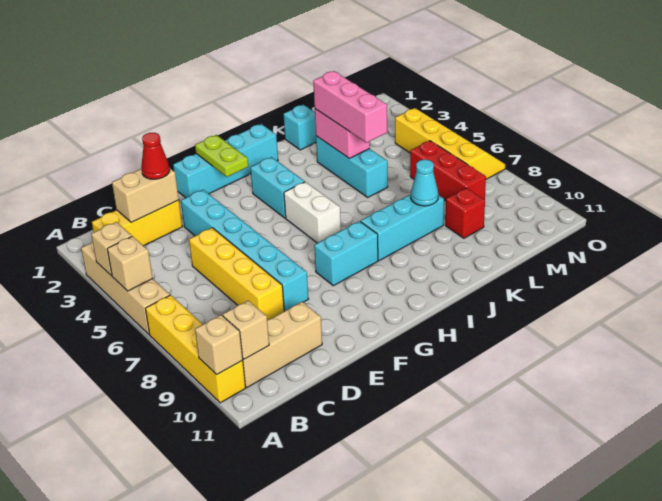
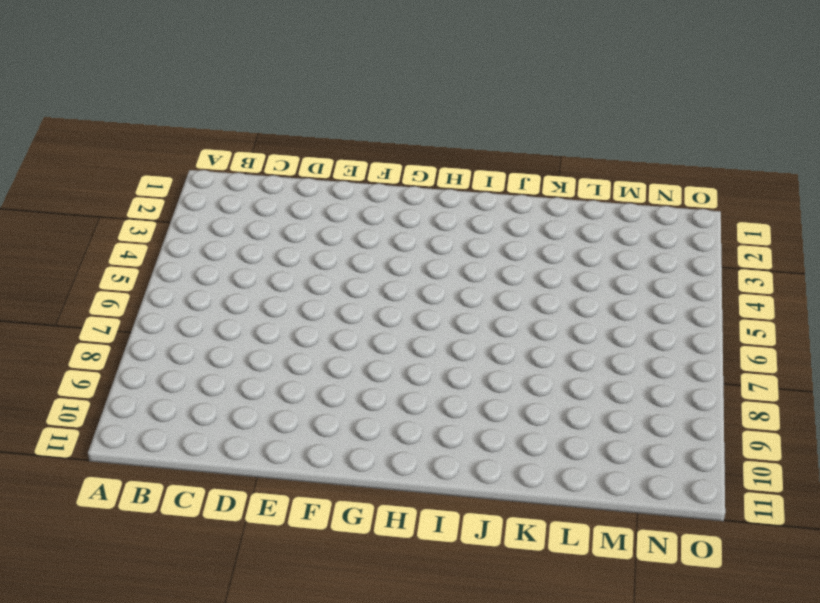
none -> tan brick A3:A6 level 1
none -> yellow brick A7:A10 level 1
none -> yellow brick B2:D2 level 1

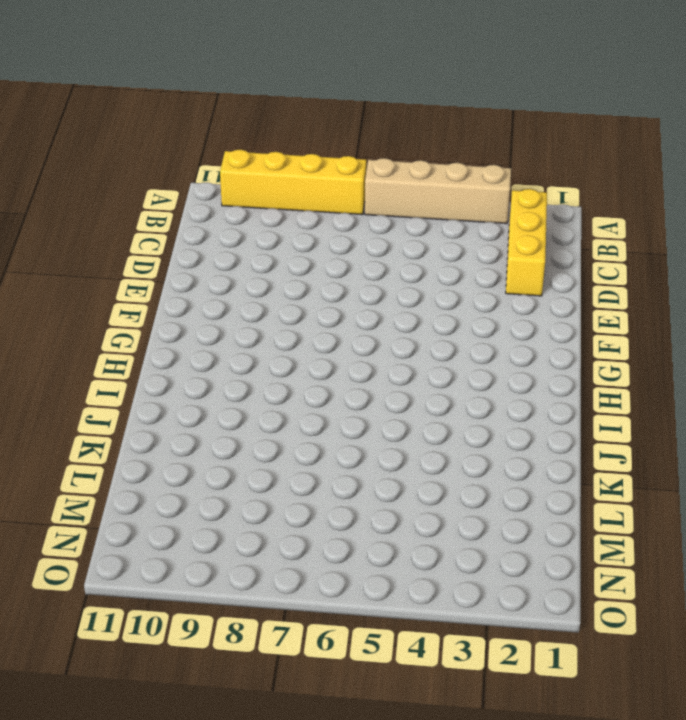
none -> tan brick B10:D10 level 1
none -> yellow brick D5:D8 level 1
none -> cyan brick E3:E8 level 1

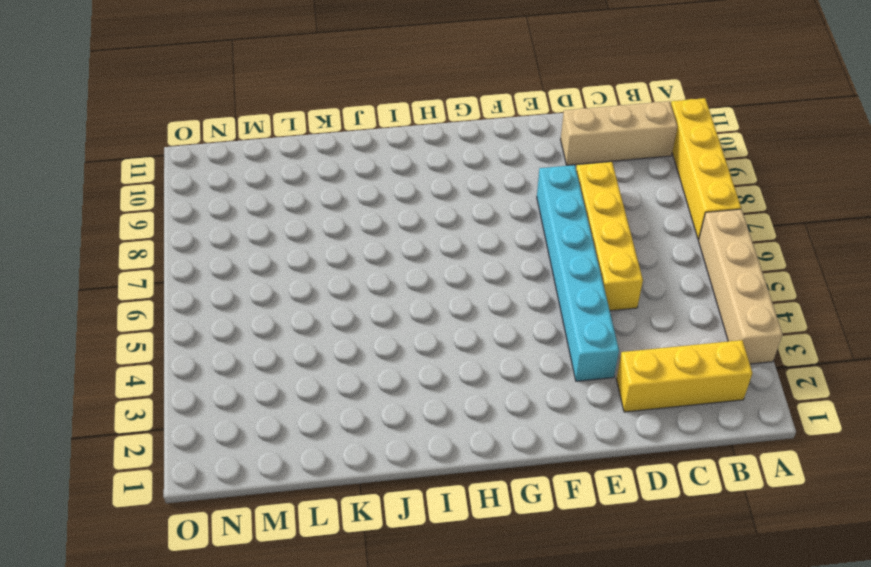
none -> cyan brick F1:I1 level 1
none -> cyan brick G8:H8 level 1
none -> cyan brick H3:H4 level 1

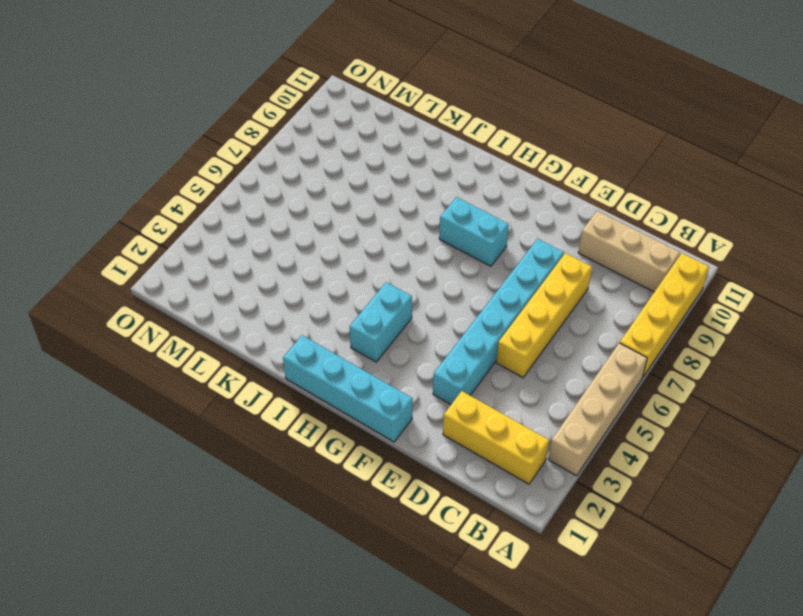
none -> white brick H5:H6 level 1
none -> cyan brick I8:K8 level 1
none -> cyan brick K1 level 1

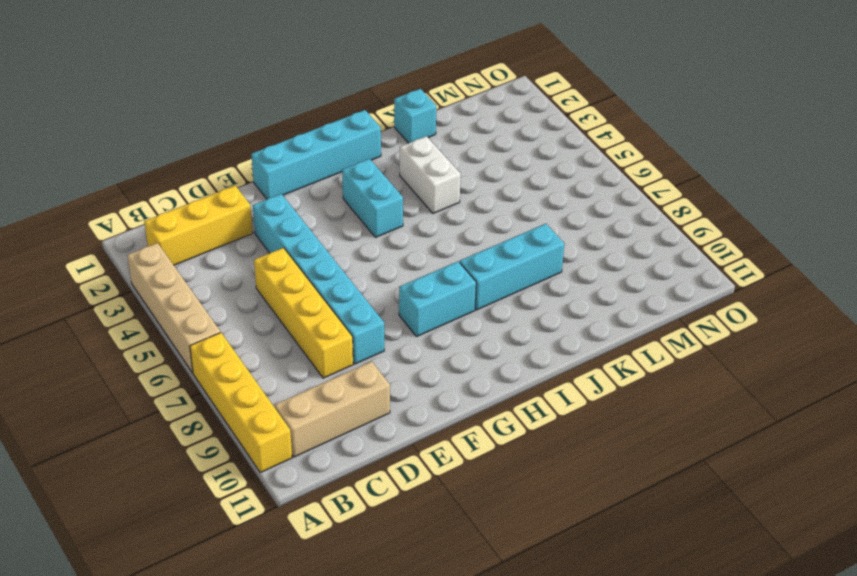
white brick J3:J4 level 1 -> white brick H5:H6 level 1
none -> cyan brick K3:K5 level 1
none -> red brick L9 level 1
none -> red brick M6:M8 level 1

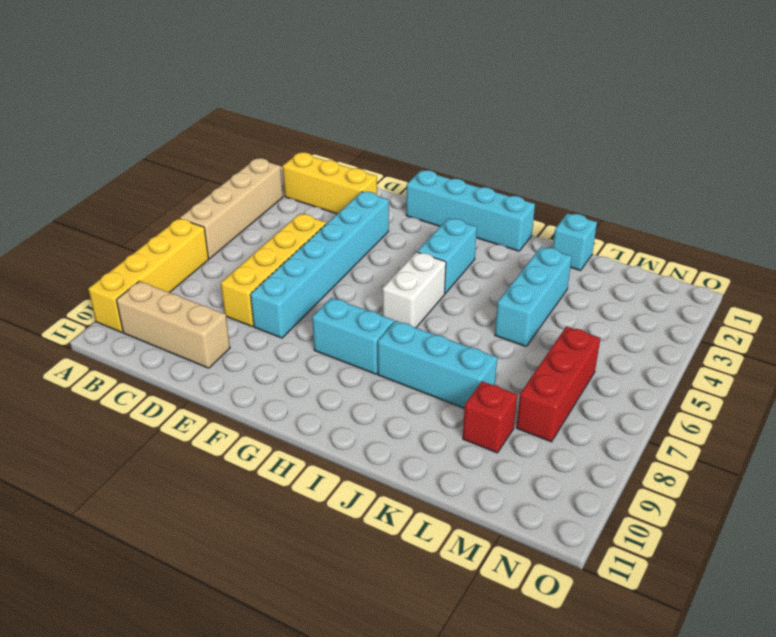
none -> yellow slope N4:O7 level 1 top N
none -> tan brick A4 level 2
none -> tan brick A5 level 2

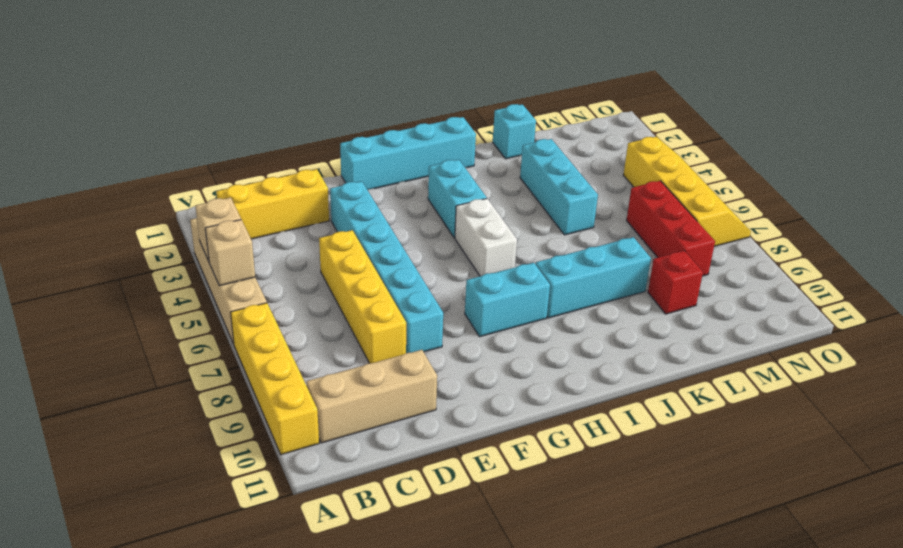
none -> tan brick A10 level 2
none -> tan brick B10 level 2
none -> tan brick C2:D2 level 2

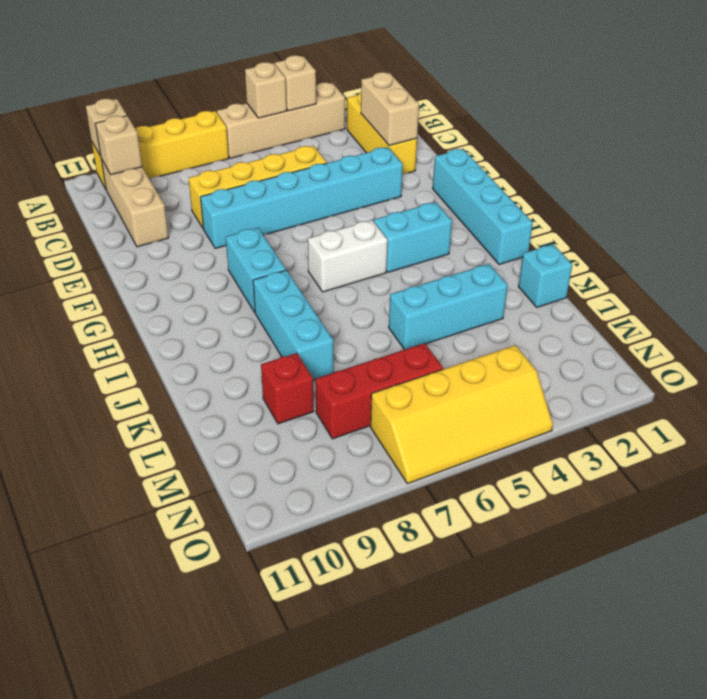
none -> lime plate G1:G2 level 2
none -> pink brick K3:K4 level 2
none -> cyan cone K8 level 2

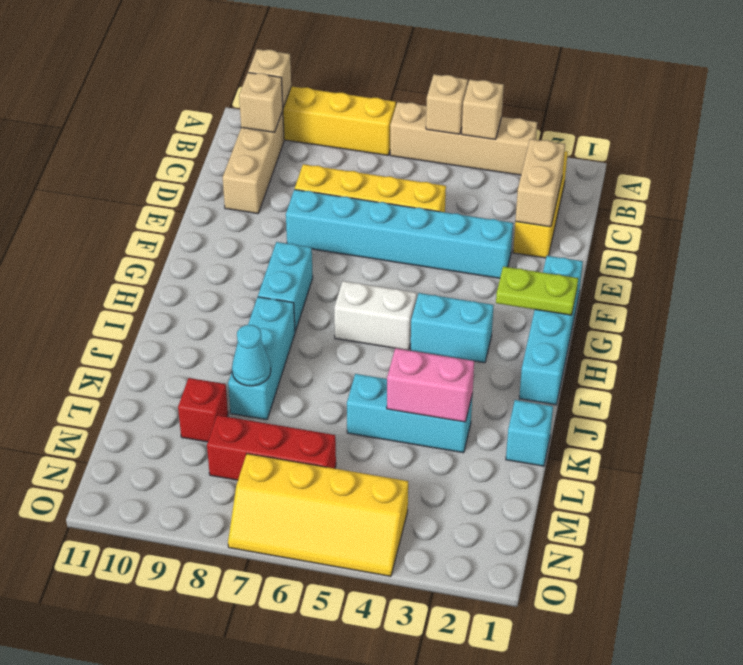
none -> red cone D2 level 3
none -> pink brick K3:K5 level 3

